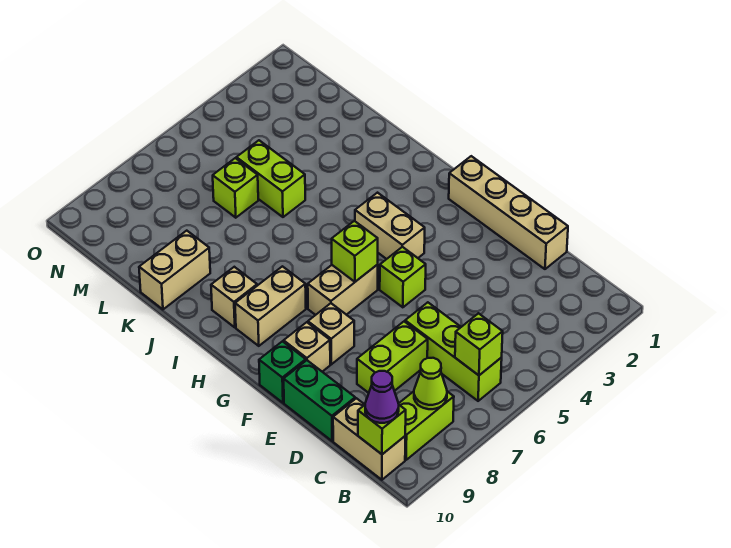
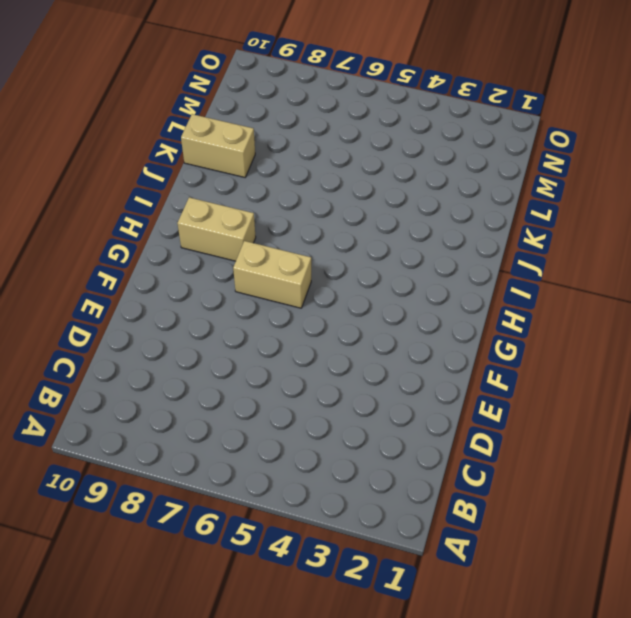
none -> lime brick B6:D6 level 1
none -> lime brick B8:B9 level 1
none -> tan brick B10:C10 level 1

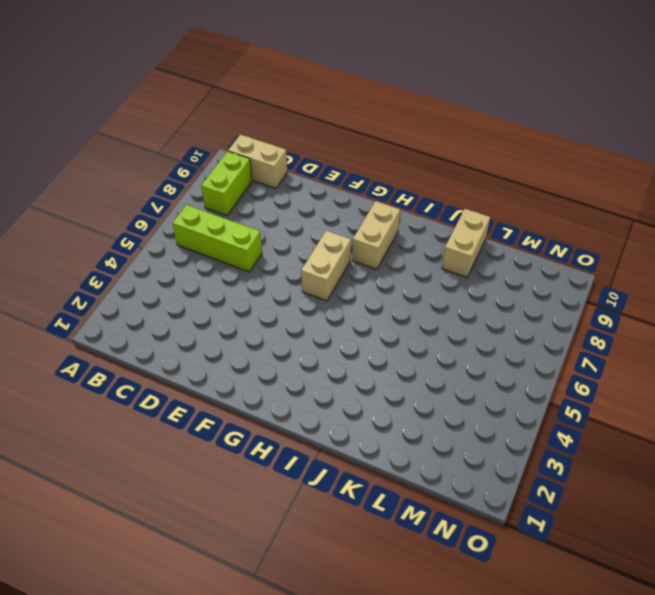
none -> tan brick D1:G1 level 1
none -> lime brick D7:D8 level 1
none -> green brick D10:E10 level 1

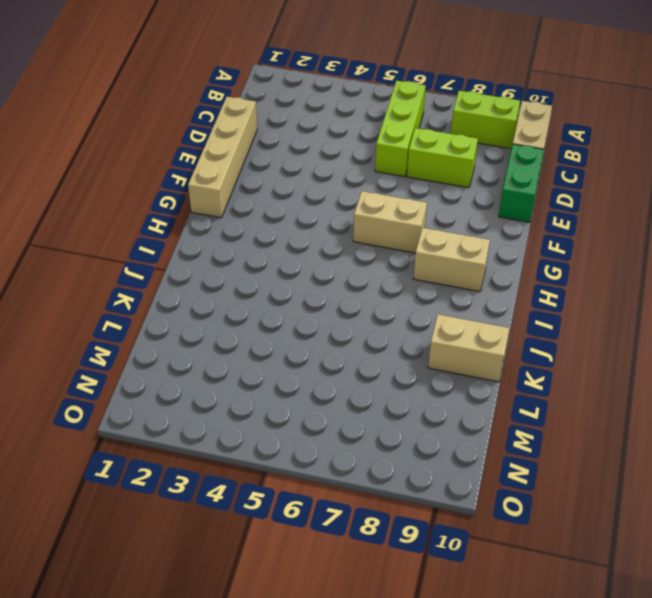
none -> lime brick F5 level 1
none -> tan brick F8 level 1
none -> tan brick F9 level 1

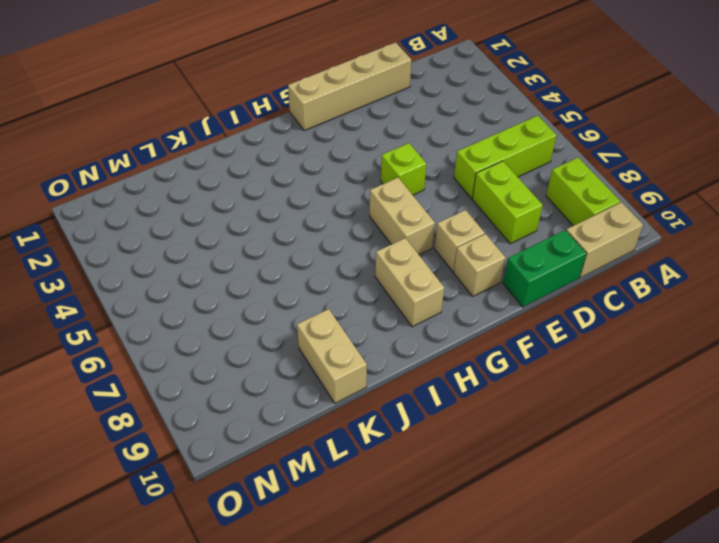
none -> green brick F10 level 1
none -> tan brick G4:H4 level 1
none -> tan brick I9 level 1

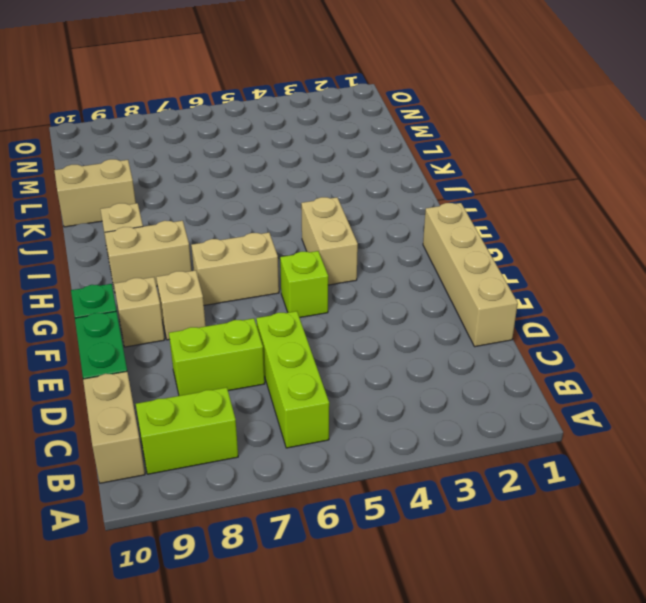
none -> lime brick K5:L5 level 1
none -> lime brick L6 level 1
none -> lime brick B6 level 2

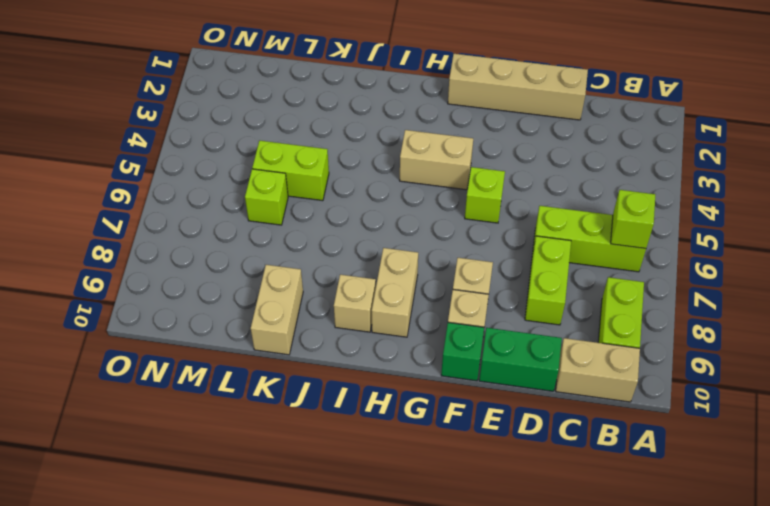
none -> tan brick G6:G7 level 1
none -> lime cone B8 level 2
none -> lime brick B10 level 2

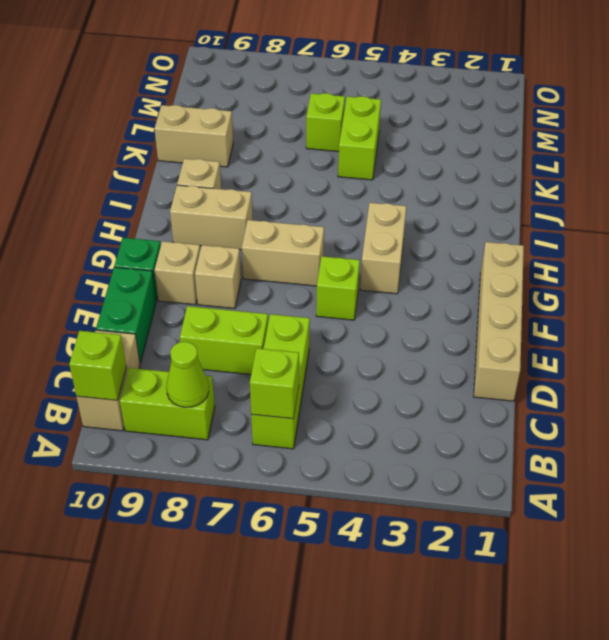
none -> lime brick G6 level 2
none -> purple cone B10 level 3

